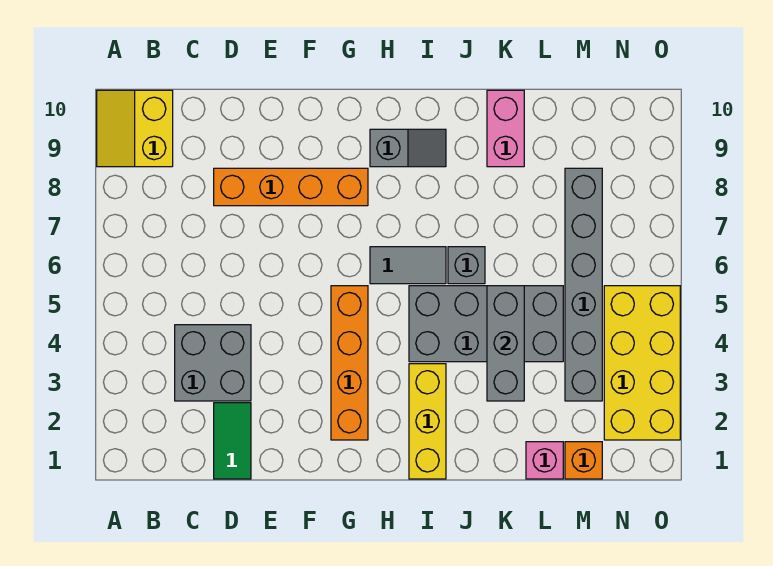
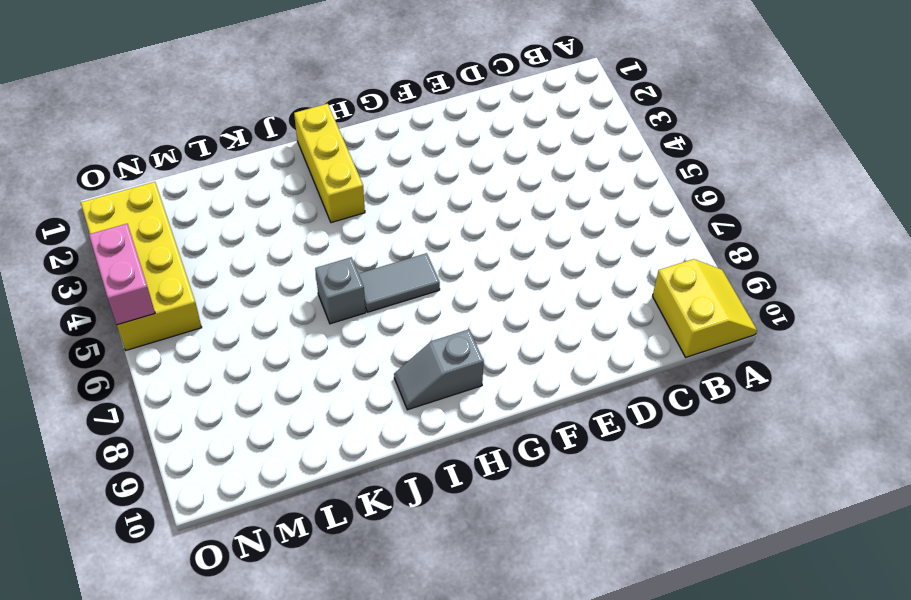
pink brick O4:O5 level 2 -> pink brick K9:K10 level 1
none -> grey brick C3:D4 level 1
none -> green tile D1:D2 level 1
none -> orange brick D8:G8 level 1

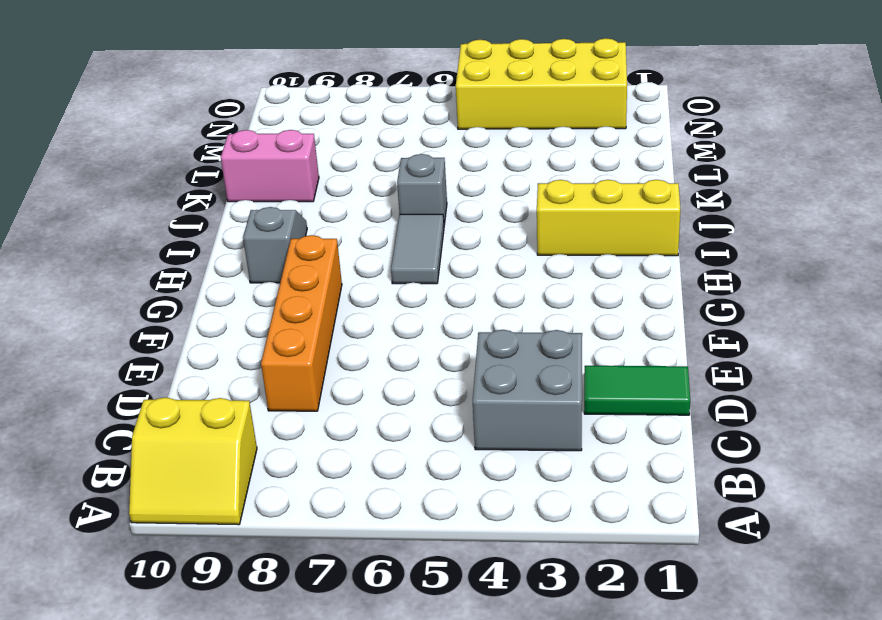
none -> orange brick G2:G5 level 1
none -> grey brick I4:L5 level 1
none -> pink brick L1 level 1

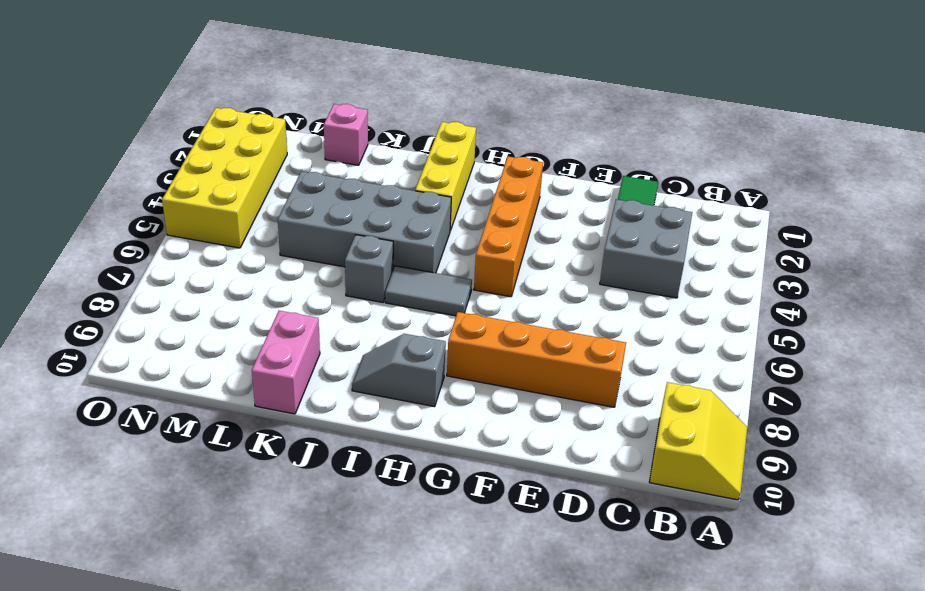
none -> orange brick M1 level 1
none -> grey brick M3:M8 level 1
none -> grey brick K3:K5 level 2

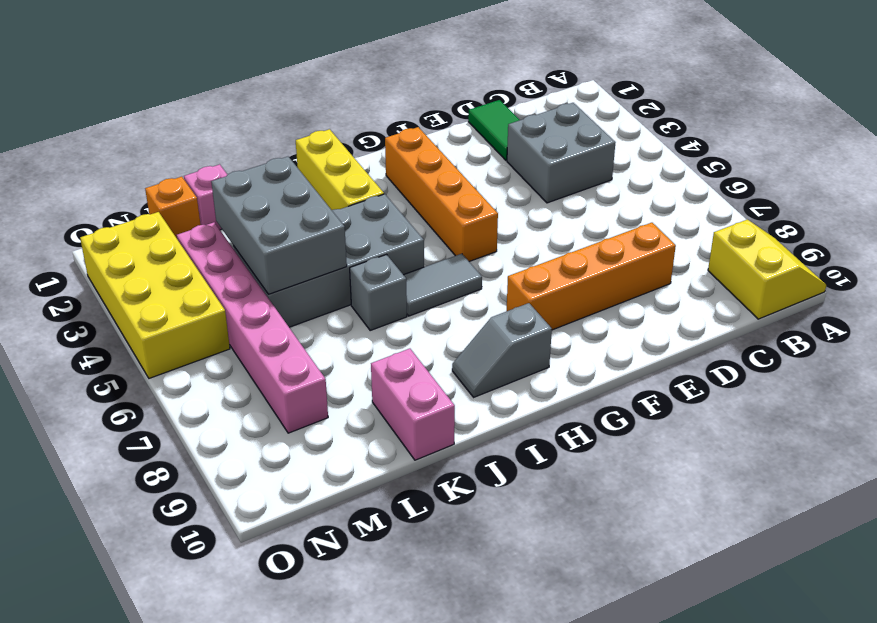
grey brick K3:L5 level 2 -> grey brick K3:K5 level 2
pink brick M3:M8 level 1 -> grey brick M3:M8 level 1

